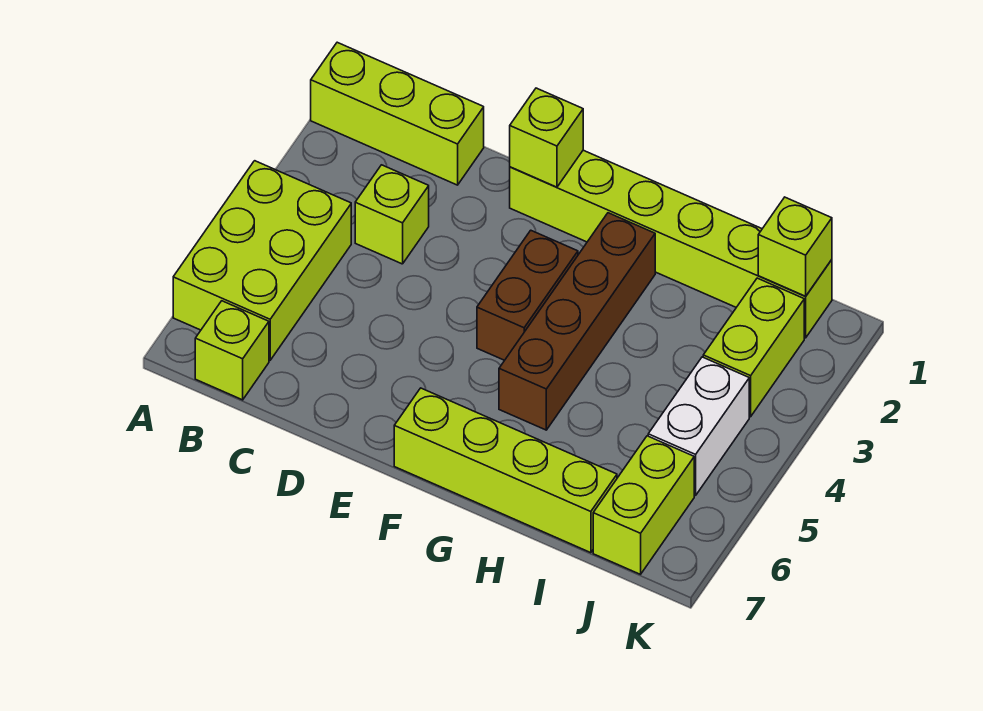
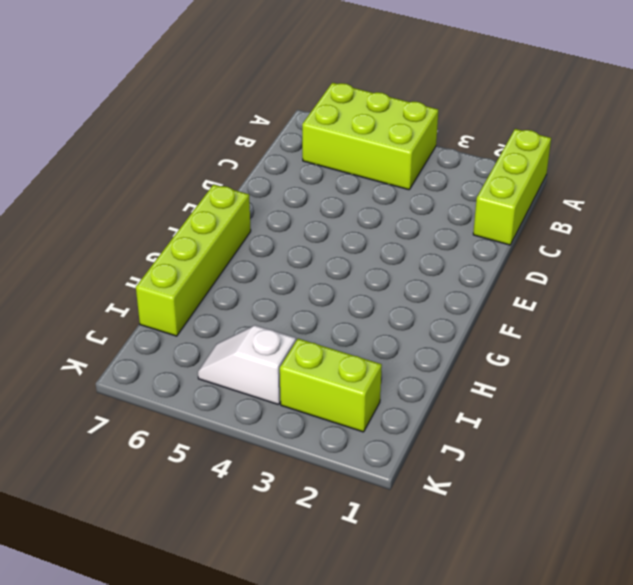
white slope J4:J5 level 1 top 4 -> white brick J4:J5 level 1
none -> lime brick B7 level 1
none -> lime brick C3 level 1
none -> lime brick E1:J1 level 1

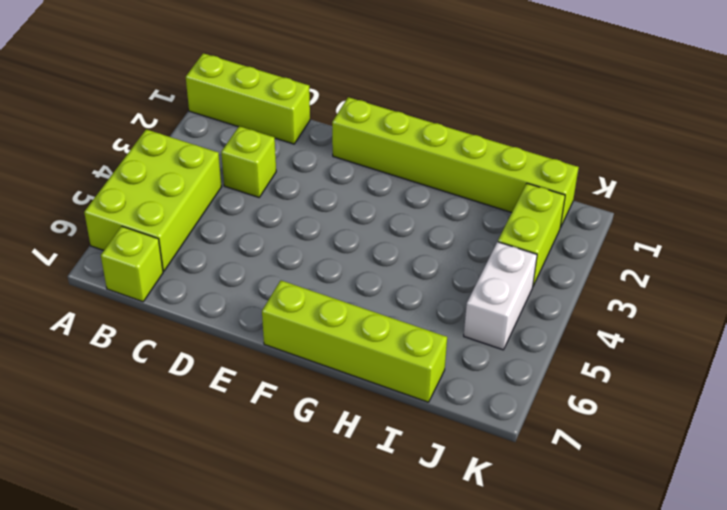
none -> brown brick F3:F4 level 1
none -> brown brick G2:G5 level 1
none -> lime brick J6:J7 level 1

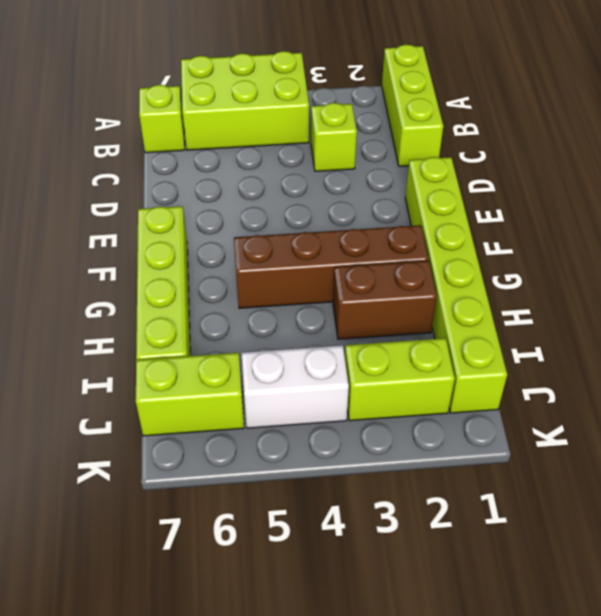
brown brick H2:H3 level 1 -> brown brick F3:F4 level 1
none -> lime brick E1 level 2
none -> lime brick J1 level 2

